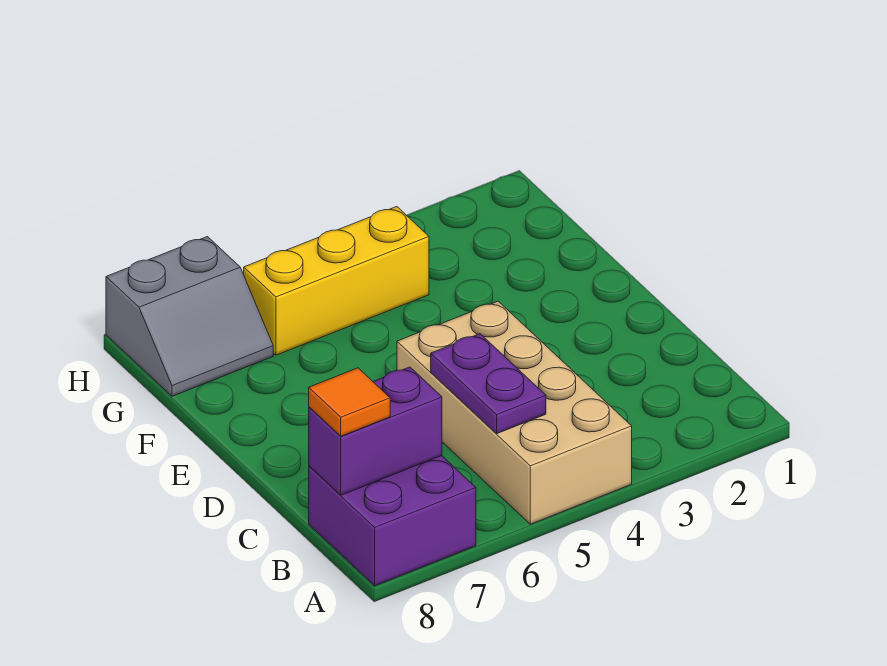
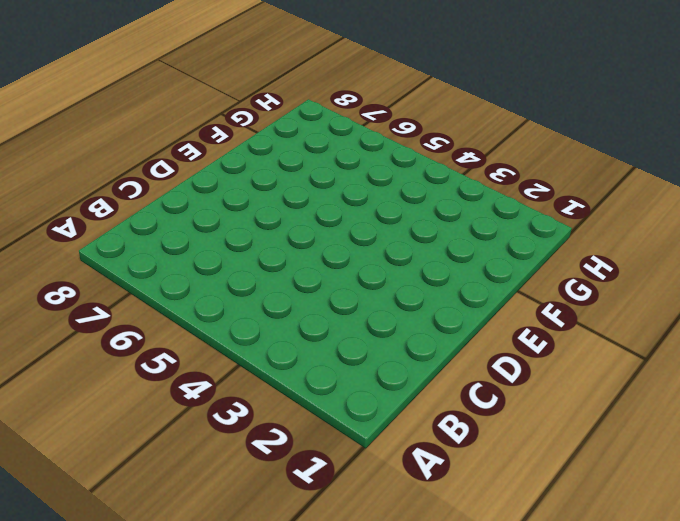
none -> tan brick A4:D5 level 1
none -> purple brick A7:B8 level 1

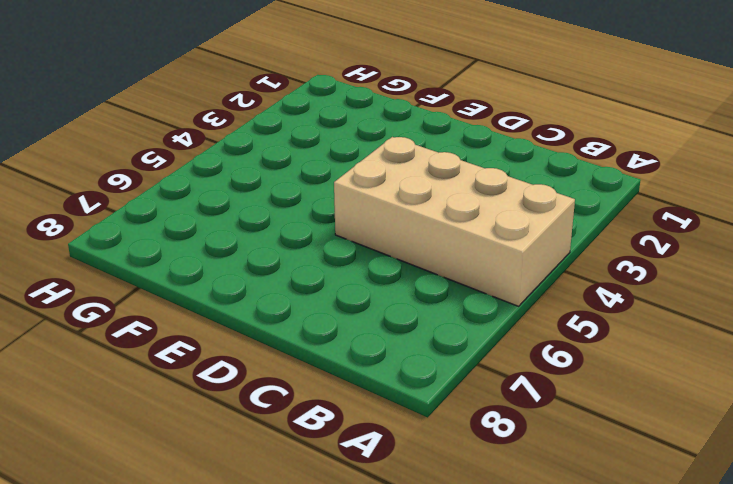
none -> purple brick A7:B8 level 1
none -> yellow brick G4:G6 level 1

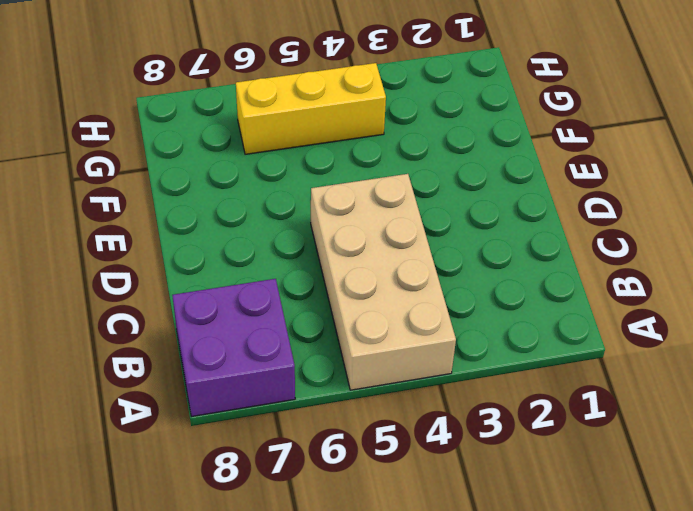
none -> grey slope G7:H8 level 1 top H
none -> purple plate B5:C5 level 2

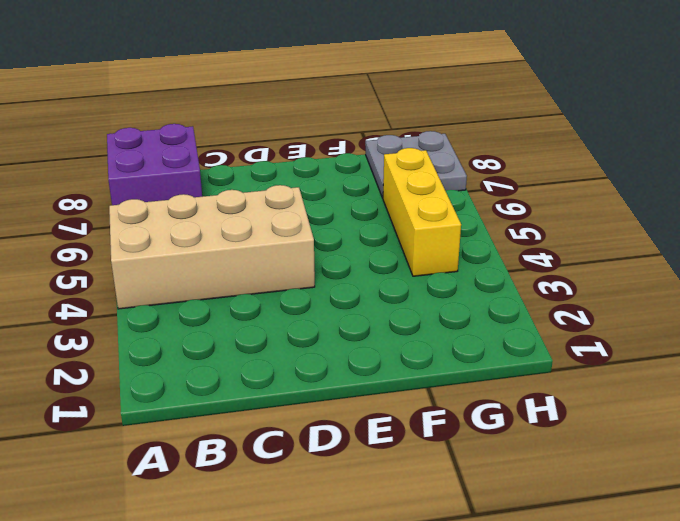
grey plate G7:H8 level 1 -> grey slope G7:H8 level 1 top H
none -> purple plate B5:C5 level 2
none -> purple brick B7:B8 level 2

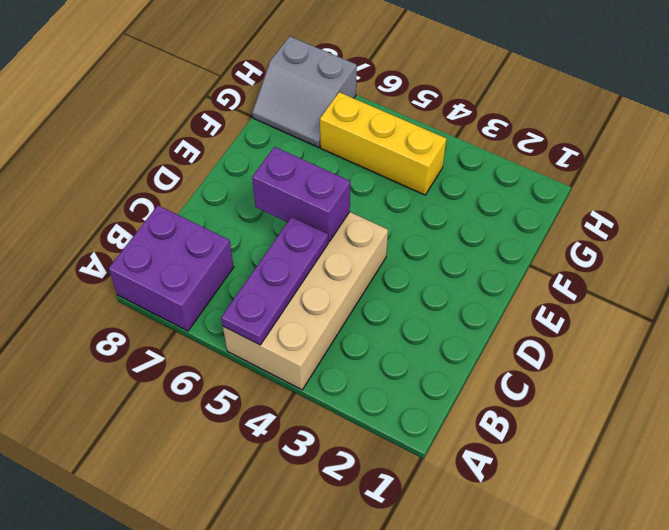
purple plate A5:C5 level 2 -> purple plate B5:C5 level 2
purple brick D5:D6 level 2 -> purple brick B7:B8 level 2
none -> orange tile B8 level 3

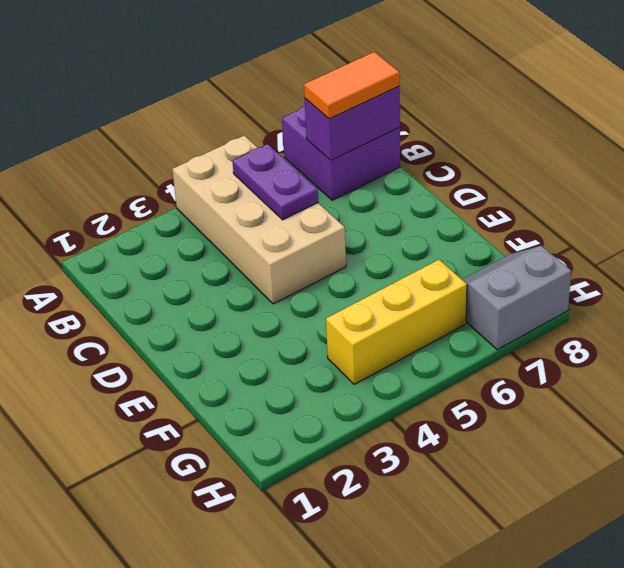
orange tile B7:B8 level 3 -> orange tile B8 level 3

